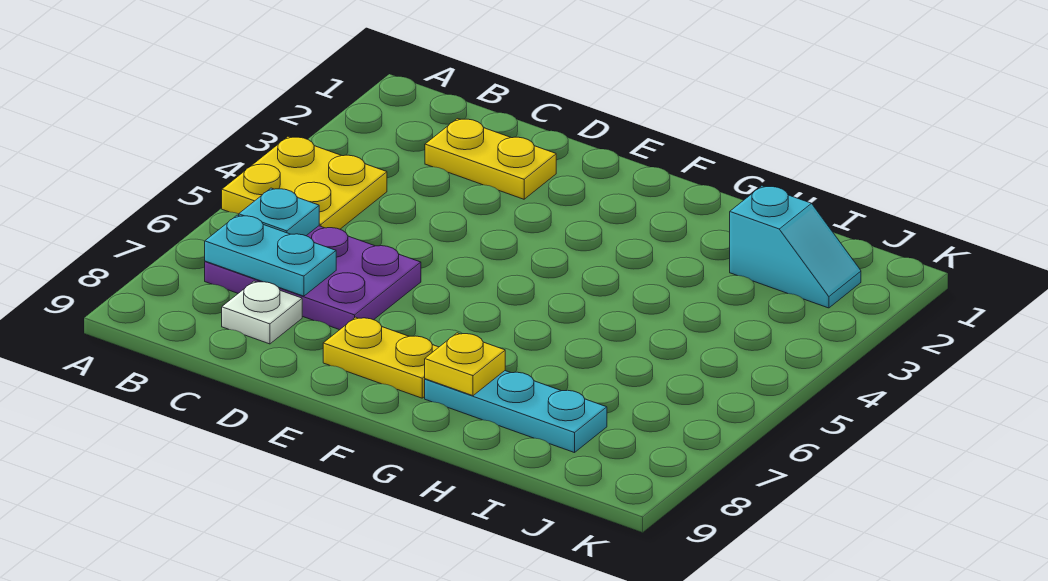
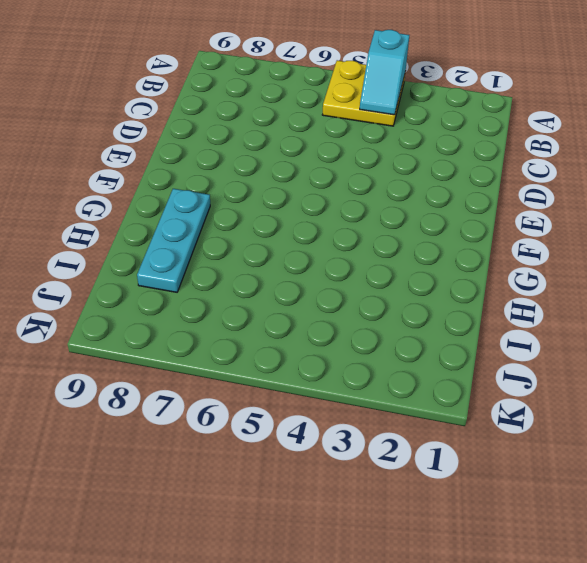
cyan slope A4:B4 level 2 top A -> cyan slope I2:J2 level 1 top I
none -> purple plate B6:D7 level 1
none -> yellow plate C2:D2 level 1

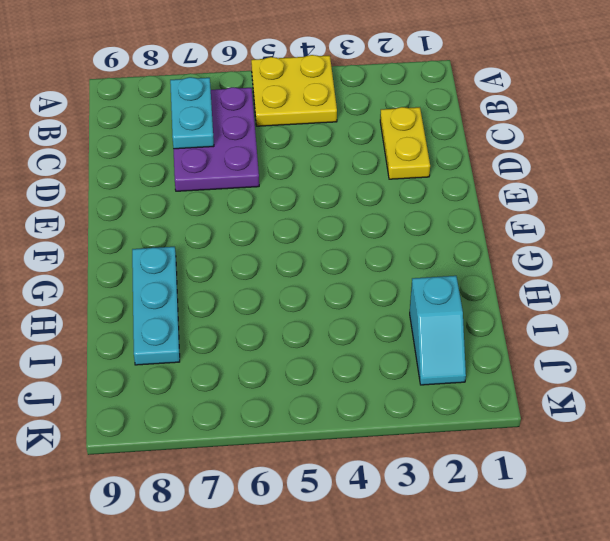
none -> white plate C8 level 1
none -> yellow plate E8:F8 level 1

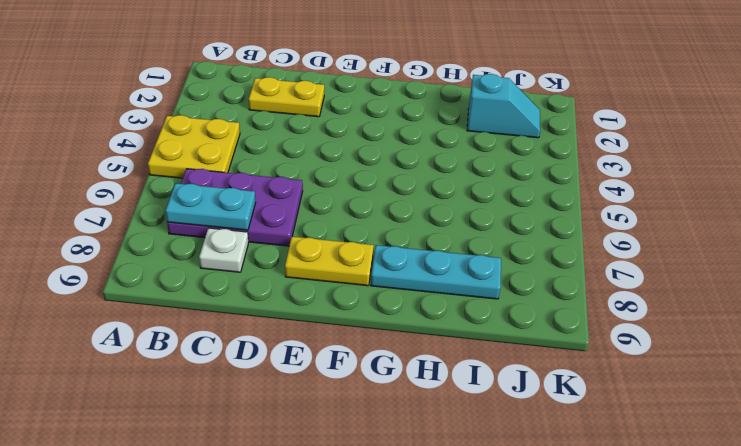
none -> cyan plate B6 level 2
none -> yellow plate G8 level 2

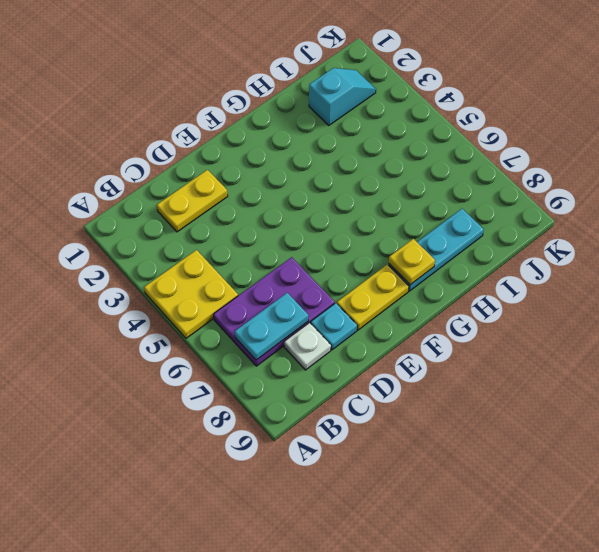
cyan plate D8 level 1 -> cyan plate B6 level 2

